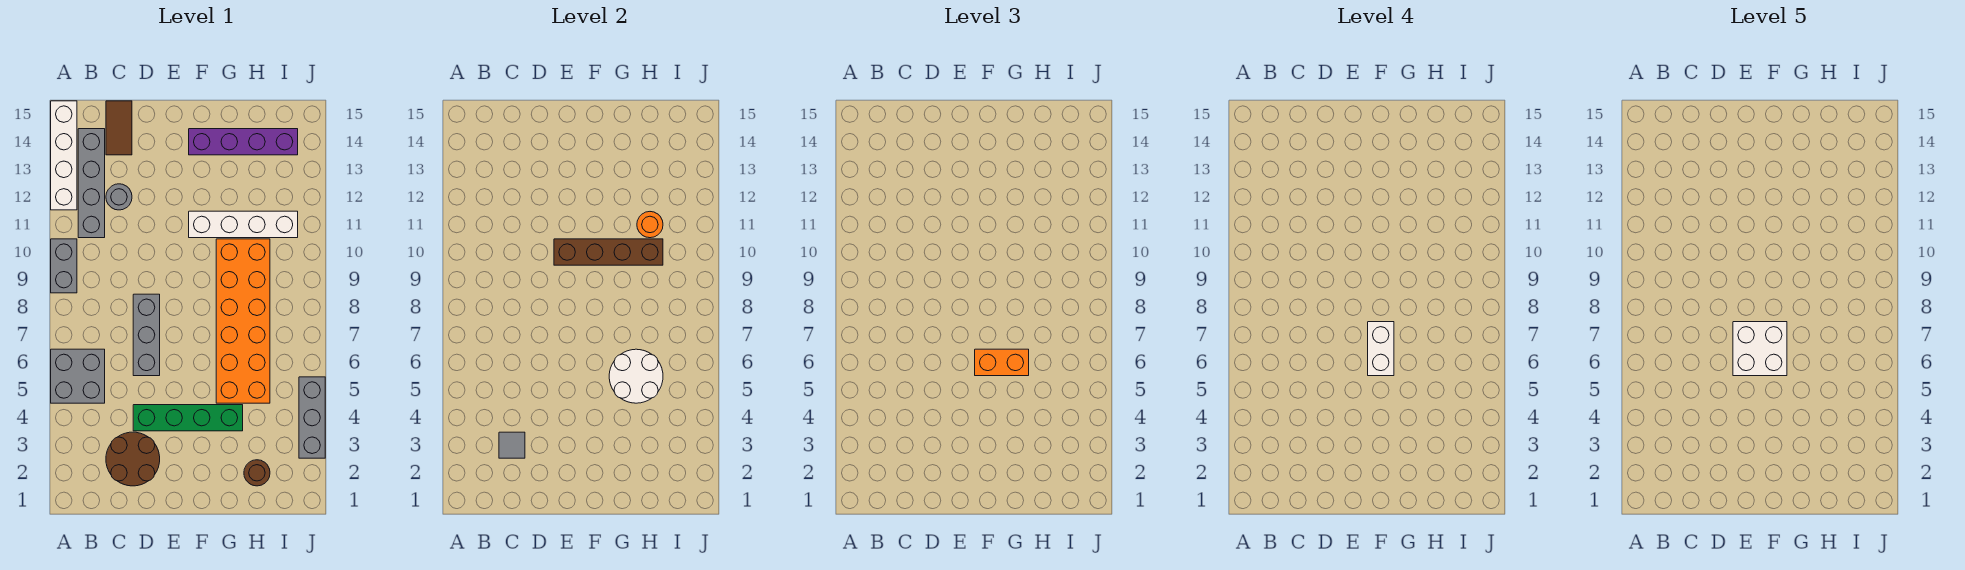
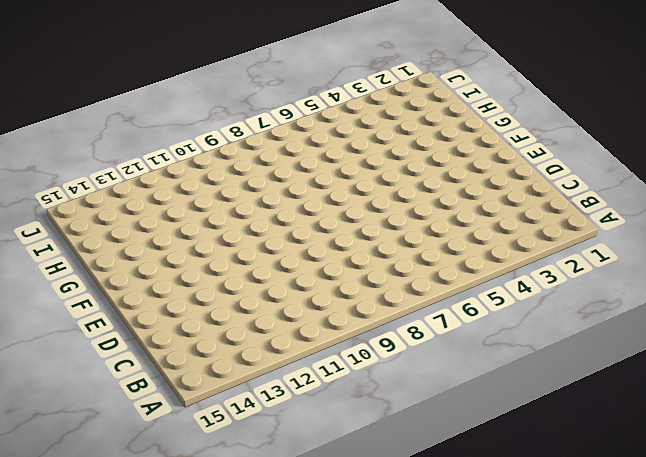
none -> grey brick A5:B6 level 1
none -> grey brick A9:A10 level 1
none -> white brick A12:A15 level 1

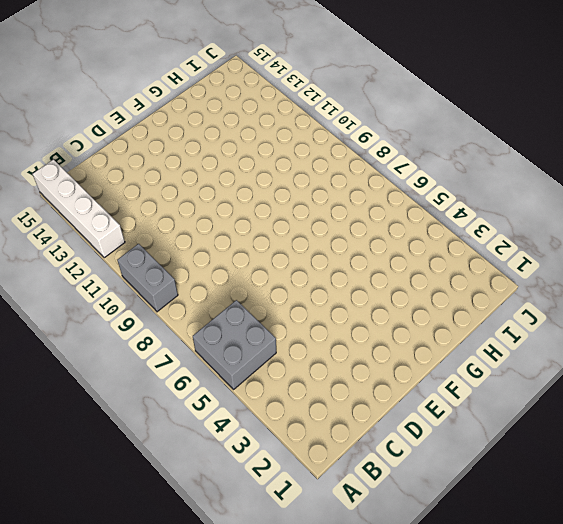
none -> grey brick B11:B14 level 1
none -> brown round brick C2:D3 level 1
none -> grey round brick C12 level 1

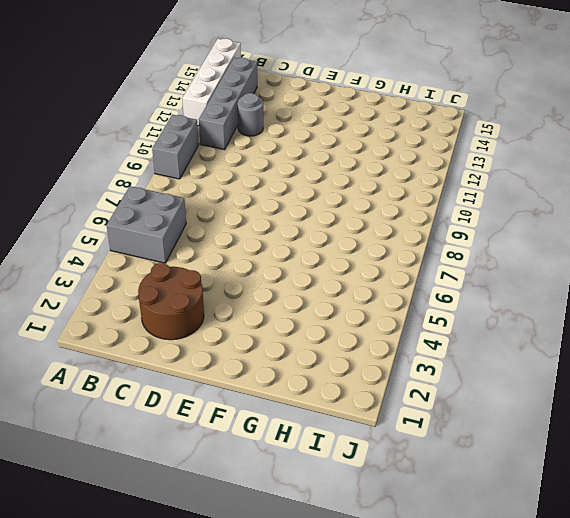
none -> brown tile C14:C15 level 1
none -> green brick D4:G4 level 1
none -> grey brick D6:D8 level 1

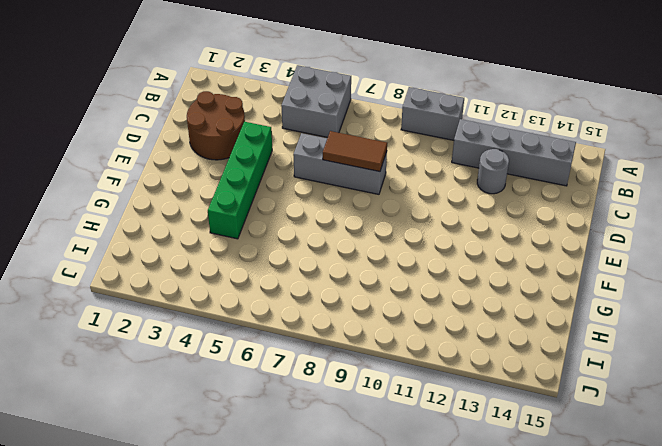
brown tile D7:D8 level 2 -> brown tile C14:C15 level 1
none -> white brick A12:A15 level 1
none -> white brick F11:I11 level 1
none -> purple brick F14:I14 level 1

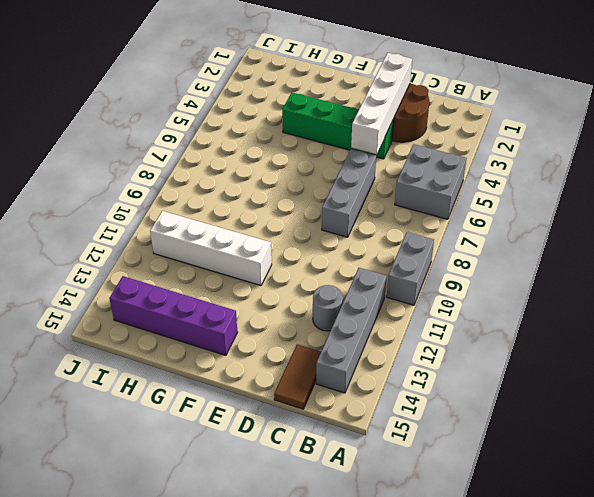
white brick D2:D5 level 2 -> white brick A12:A15 level 1
none -> orange brick G5:H10 level 1
none -> brown round brick H2 level 1
none -> grey brick J3:J5 level 1

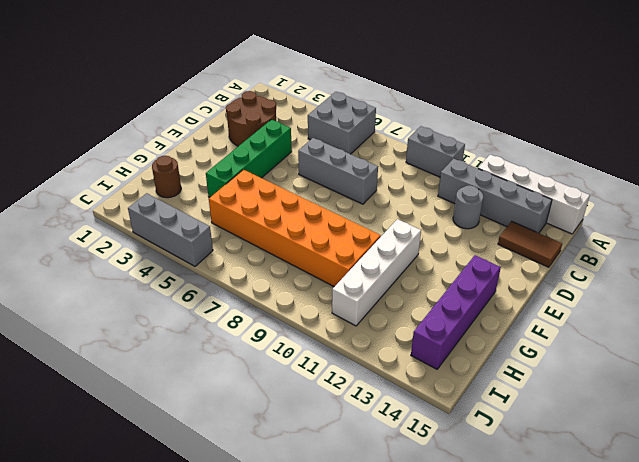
none -> grey tile C3 level 2
none -> brown brick E10:H10 level 2
none -> white round brick G5:H6 level 2

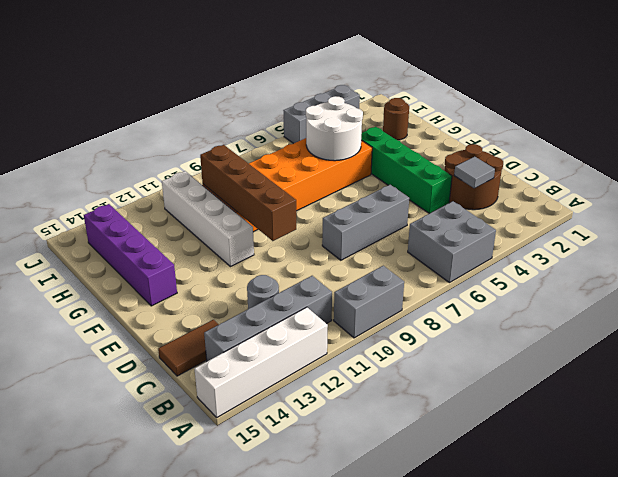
none -> orange round brick H11 level 2
none -> orange brick F6:G6 level 3
none -> white brick F6:F7 level 4

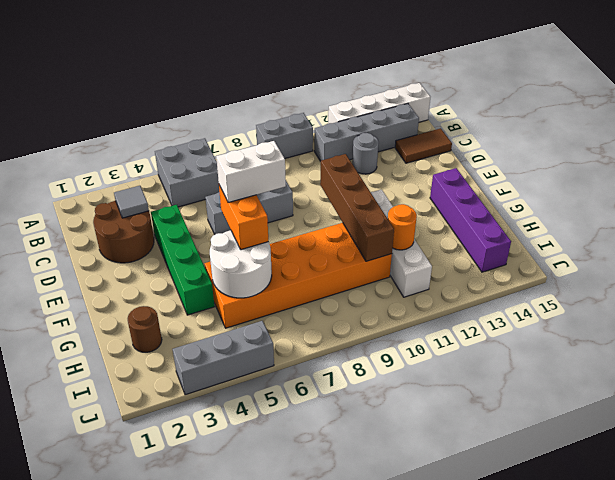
none -> white brick E6:F7 level 5

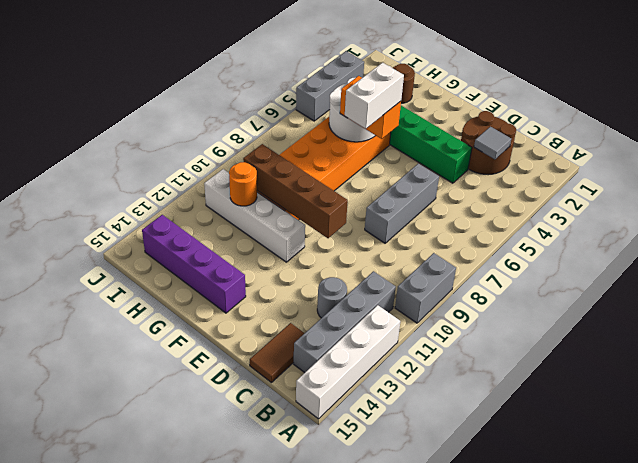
none -> grey brick A5:B6 level 1
none -> white brick E6:F7 level 5

